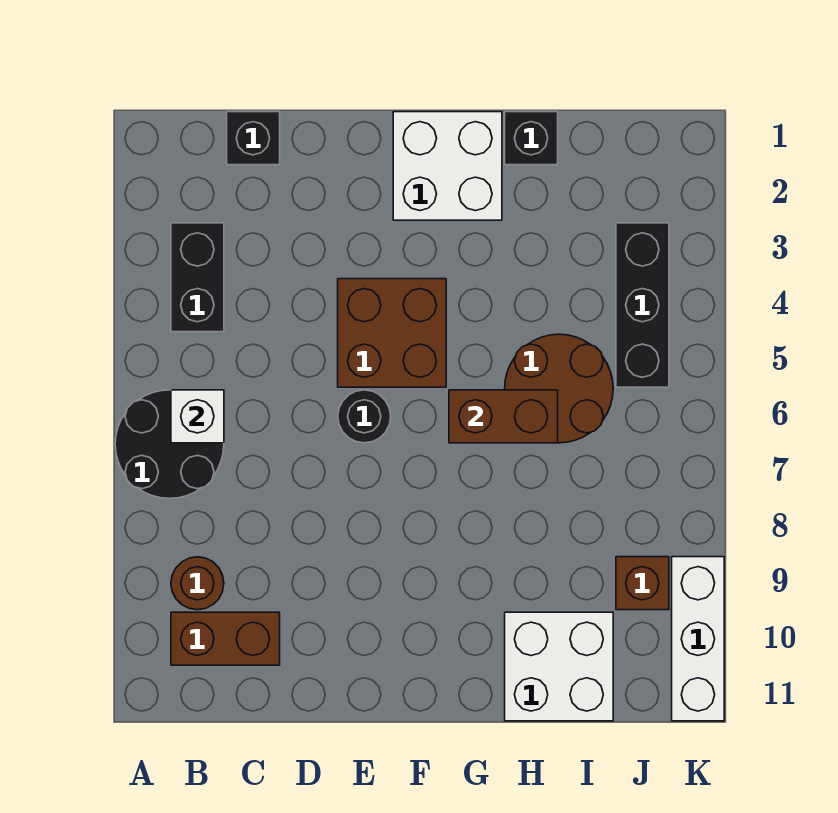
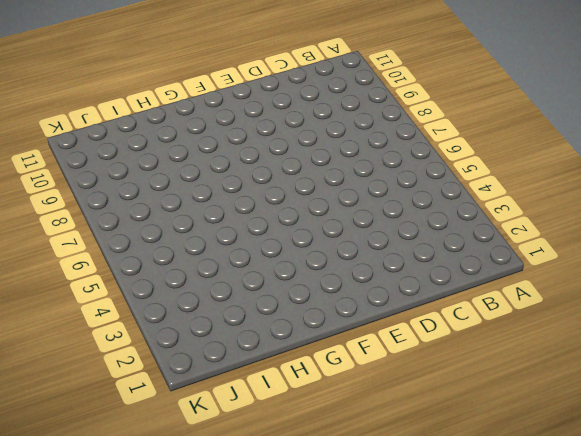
none -> black round brick A6:B7 level 1
none -> black brick B3:B4 level 1
none -> brown round brick B9 level 1

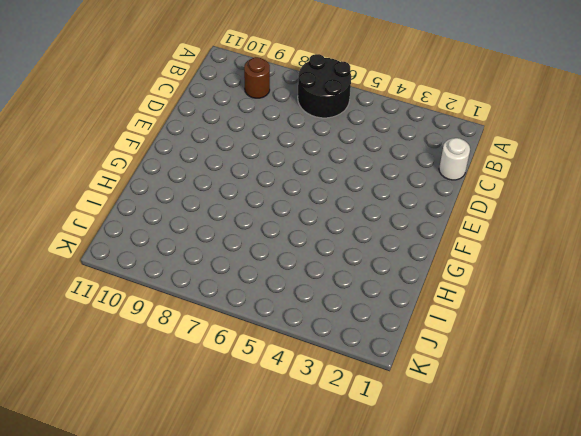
white round brick C1 level 1 -> black brick C1 level 1
none -> black brick B3:B4 level 1
none -> brown brick B10:C10 level 1
none -> brown brick E4:F5 level 1

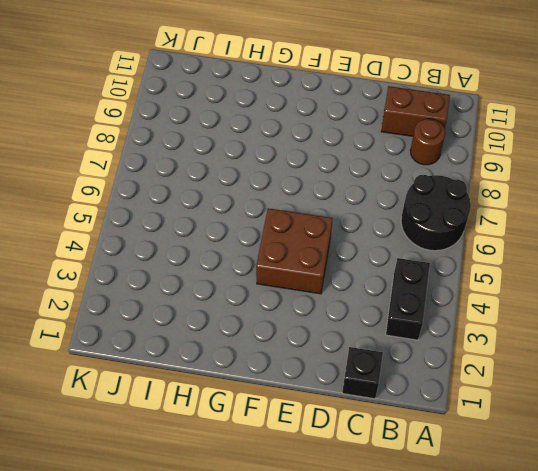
none -> black round brick E6 level 1
none -> white brick F1:G2 level 1
none -> black brick H1 level 1

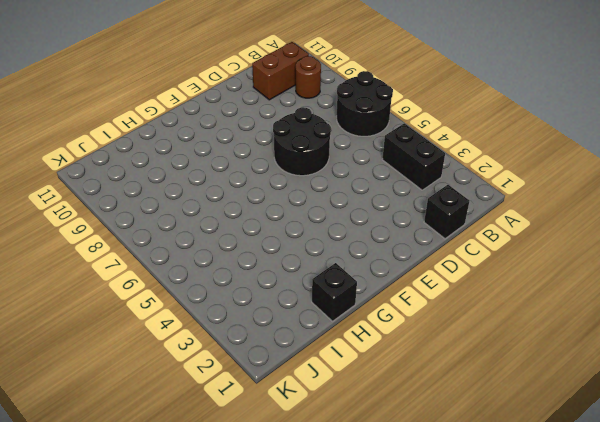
black round brick D6:E7 level 1 -> black round brick E6 level 1
none -> brown brick E4:F5 level 1
none -> white brick F1:G2 level 1
none -> brown round brick H5:I6 level 1

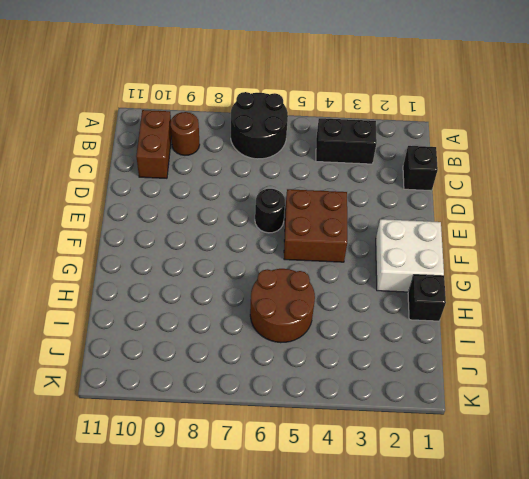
none -> white brick H10:I11 level 1
none -> black brick J3:J5 level 1
none -> brown brick J9 level 1

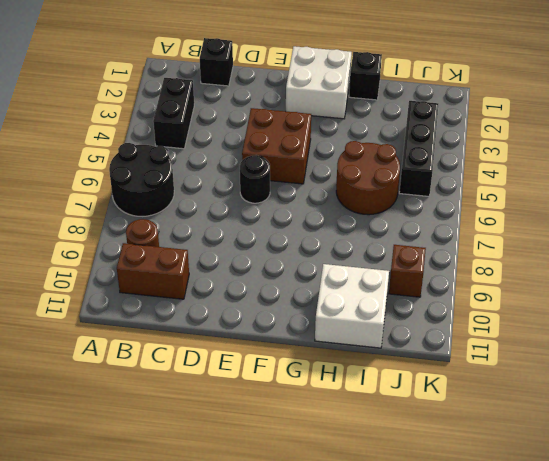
none -> white brick K9:K11 level 1
none -> white brick B6 level 2
none -> brown brick G6:H6 level 2

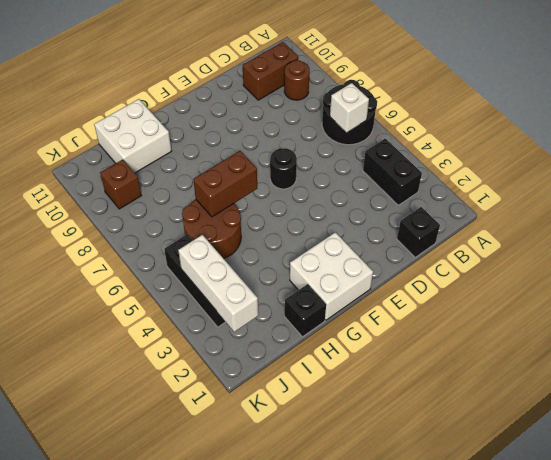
white brick J2:J4 level 2 -> white brick K9:K11 level 1
none -> brown brick E4:F5 level 1

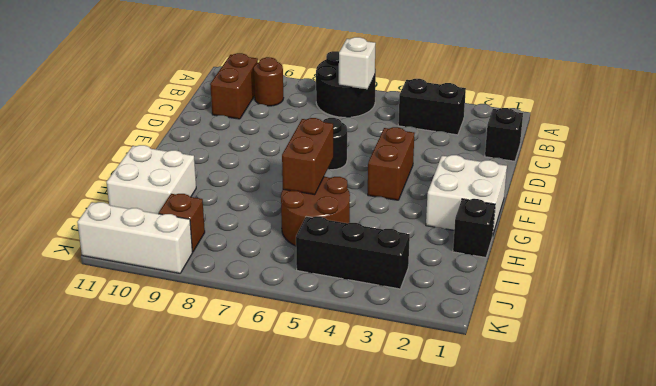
brown brick E4:F4 level 1 -> brown brick E4:F5 level 1

